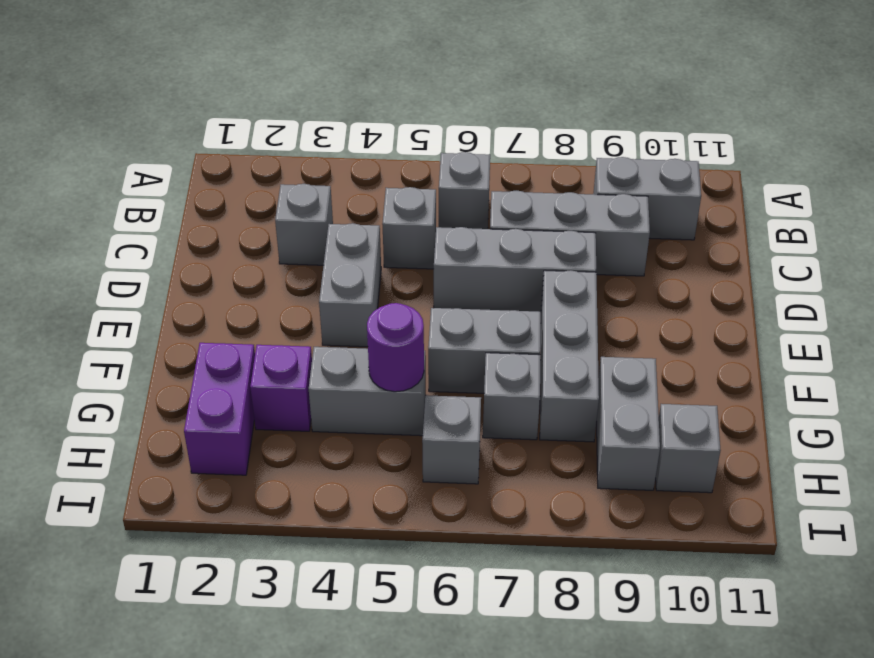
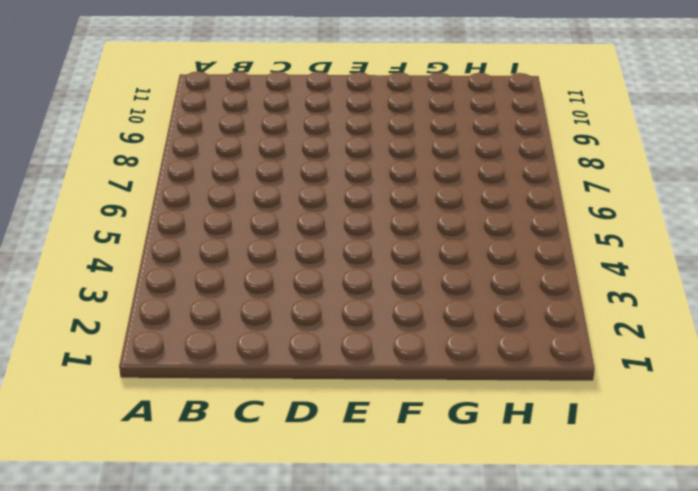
none -> grey brick B6 level 1
none -> grey brick B9:B10 level 1
none -> grey brick C3 level 1

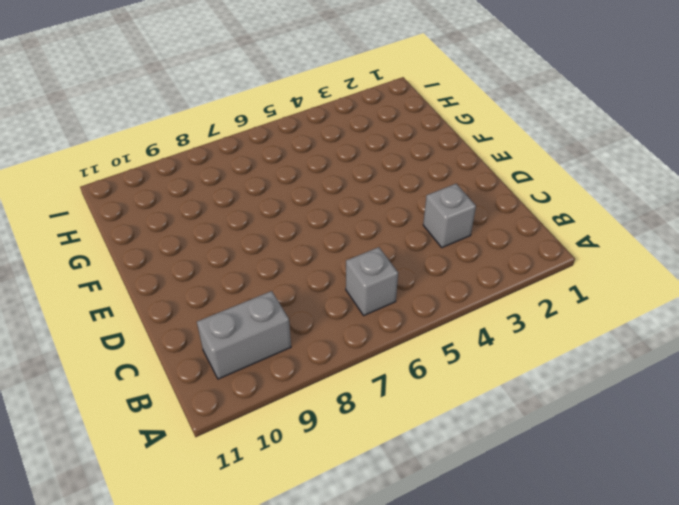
none -> grey brick C5 level 1
none -> grey brick C7:C9 level 1
none -> grey brick D4:E4 level 1

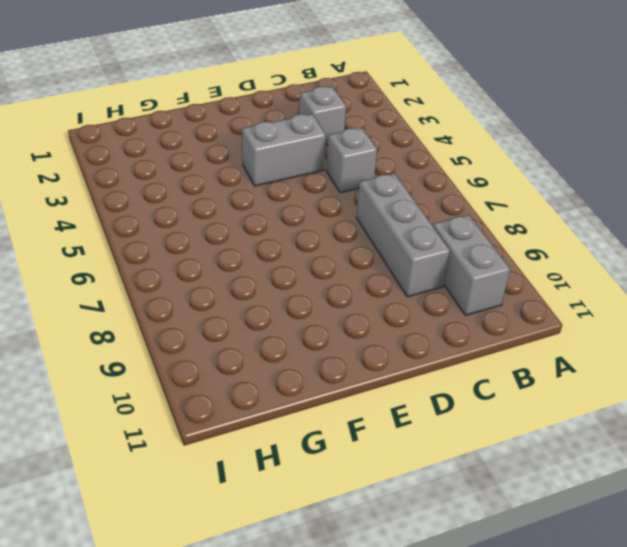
none -> grey brick B6 level 1
none -> grey brick D6:D8 level 1
none -> grey brick E8:G8 level 1

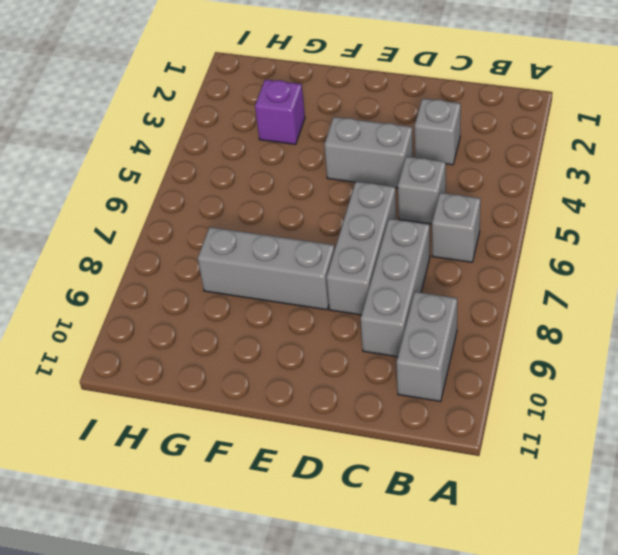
none -> grey brick F6:F7 level 1
none -> purple brick G2:H2 level 1
none -> grey brick G4:G5 level 1

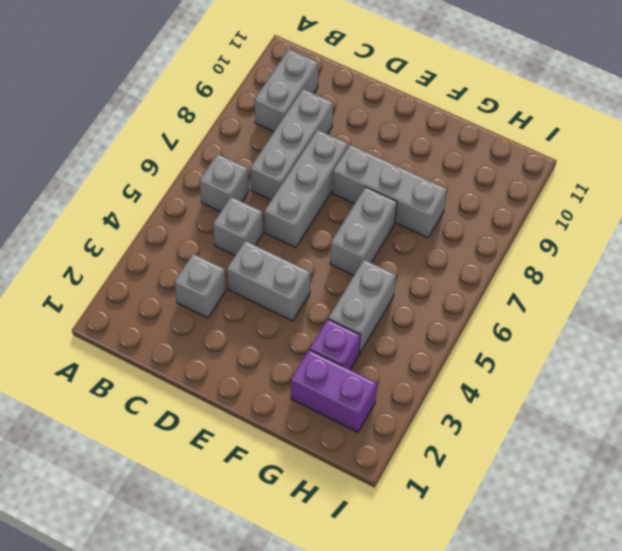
none -> grey brick G7 level 1
none -> grey brick G9:H9 level 1
none -> grey brick H6 level 1

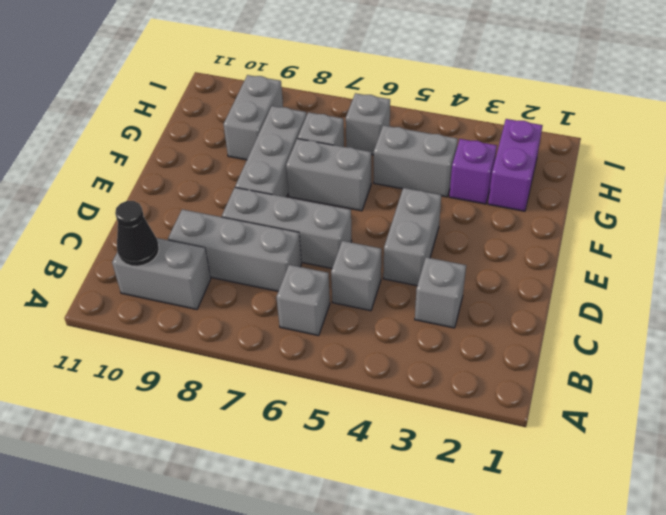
black cone B10 level 2 -> none
none -> grey brick H10 level 1
none -> purple round brick G5 level 2

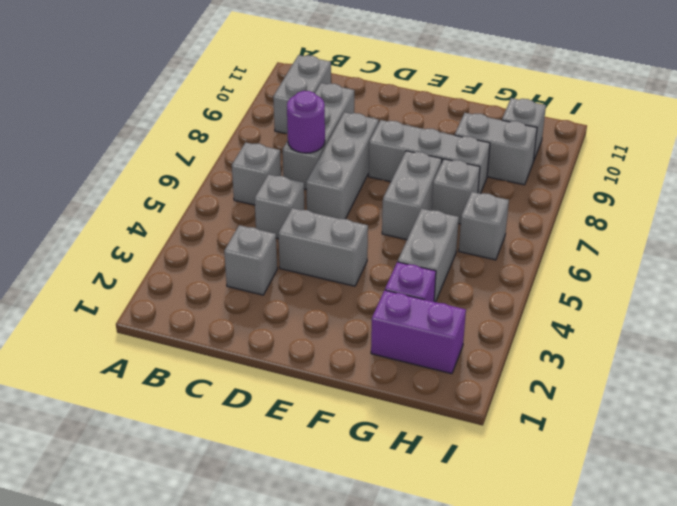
purple round brick C7 level 2 -> purple round brick G5 level 2

